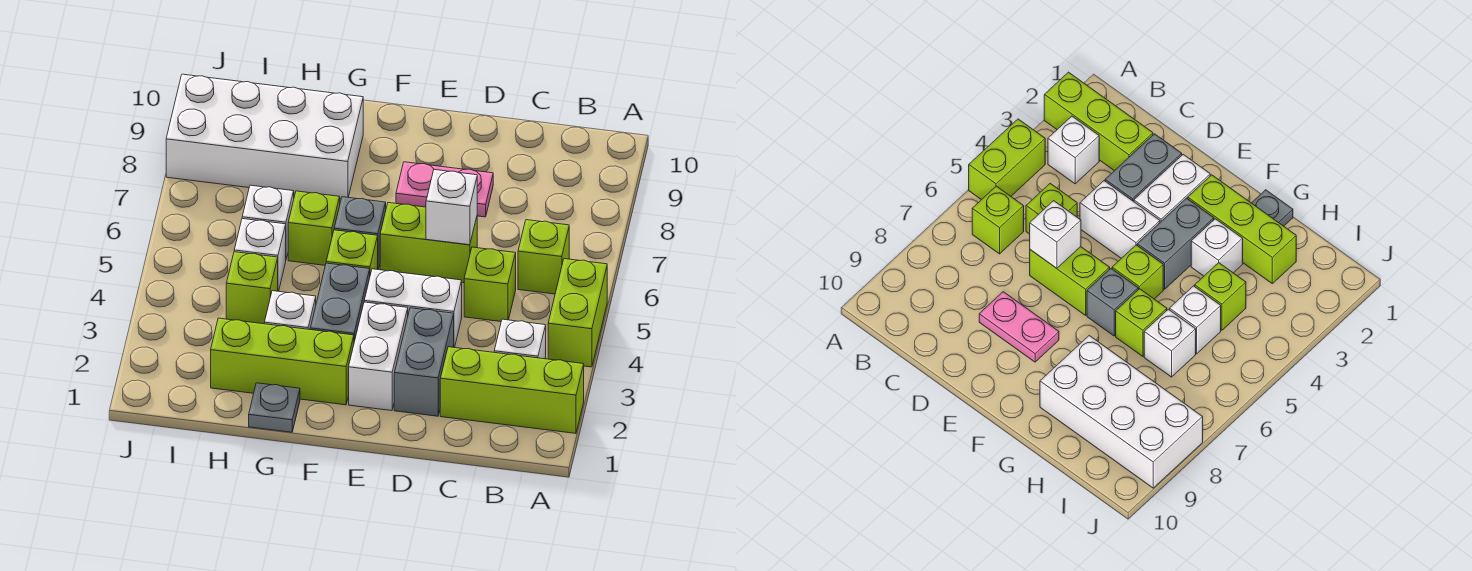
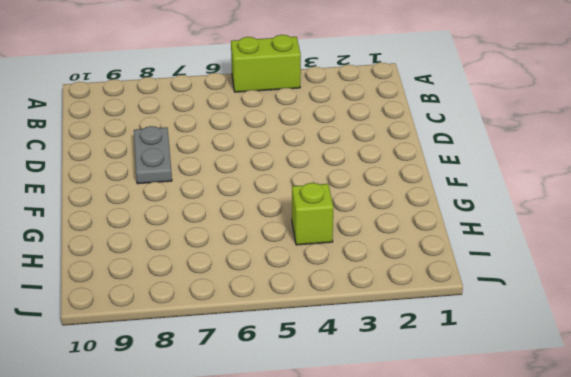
grey plate D8:E8 level 1 -> pink plate D8:E8 level 1
none -> lime brick A2:C2 level 1
none -> white brick B3 level 1
none -> lime brick B6 level 1

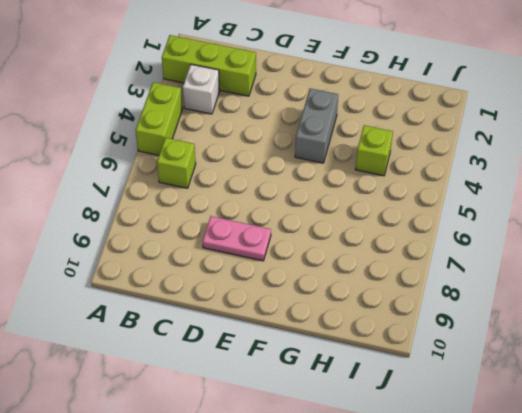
none -> lime brick C5 level 1
none -> grey brick D2:D3 level 1
none -> white brick D4:E4 level 1

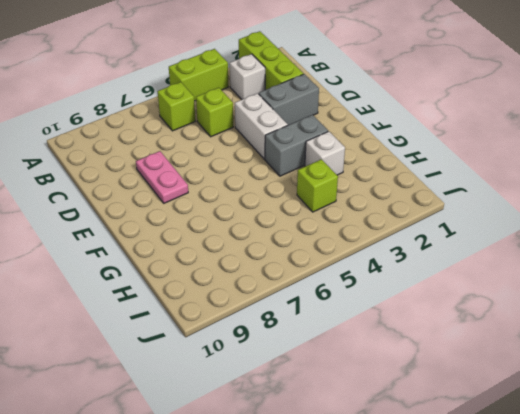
none -> lime brick D6:E6 level 1
none -> white brick E2:E3 level 1
none -> lime brick F2:H2 level 1

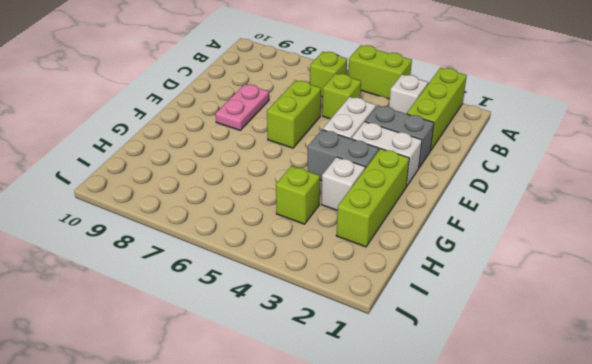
none -> lime brick F5 level 1
none -> grey brick F6 level 1
none -> grey plate G1 level 1

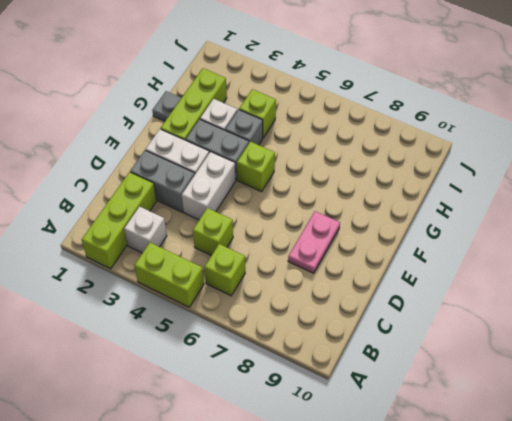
grey brick G4 level 1 -> grey brick F6 level 1
none -> lime brick D6:E6 level 1
none -> lime brick G6 level 1
none -> white brick G8:J9 level 1

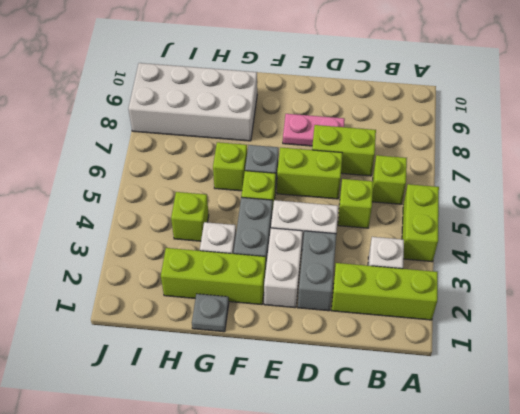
lime brick C7:D7 level 1 -> none
none -> white brick H5 level 1
none -> white brick H6 level 1
none -> white brick D6 level 2

